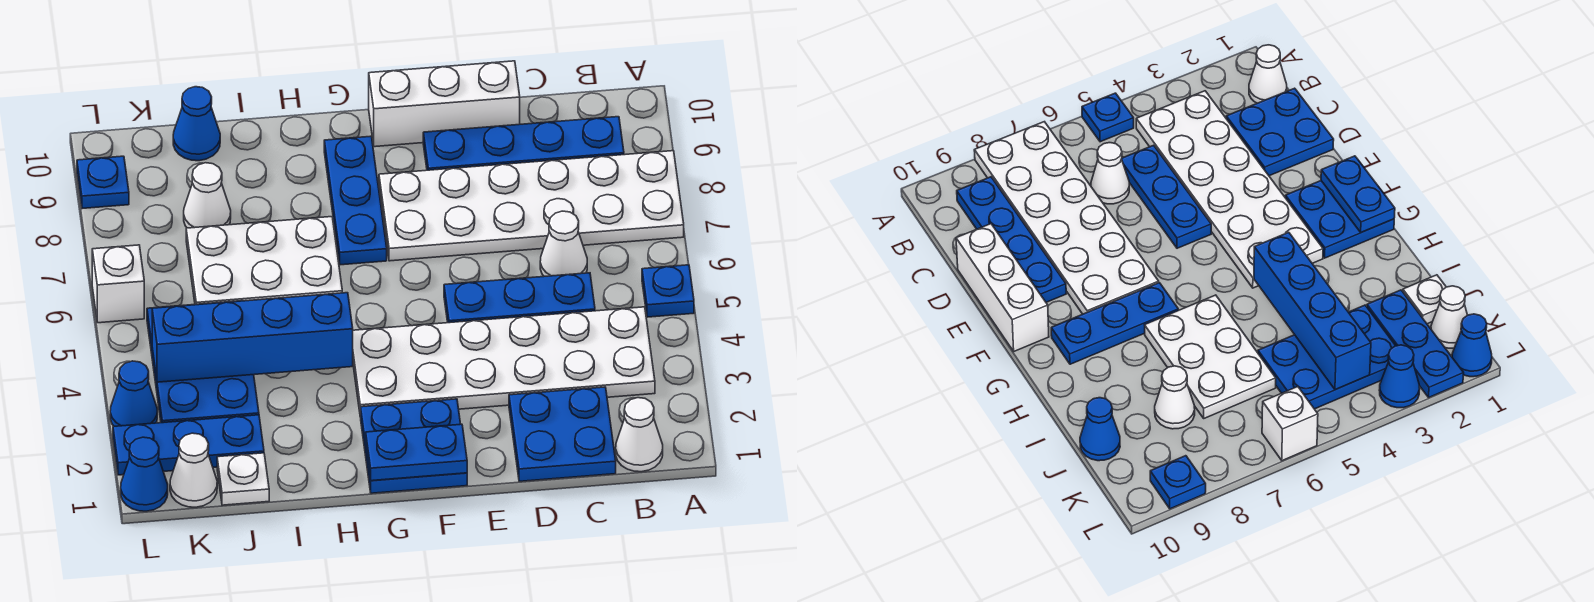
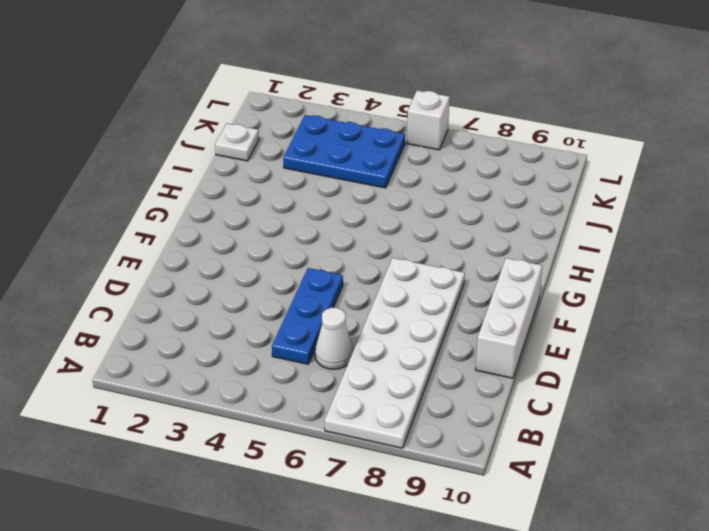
none -> blue plate A5 level 1
none -> white cone B1 level 1
none -> white plate B3:G4 level 1

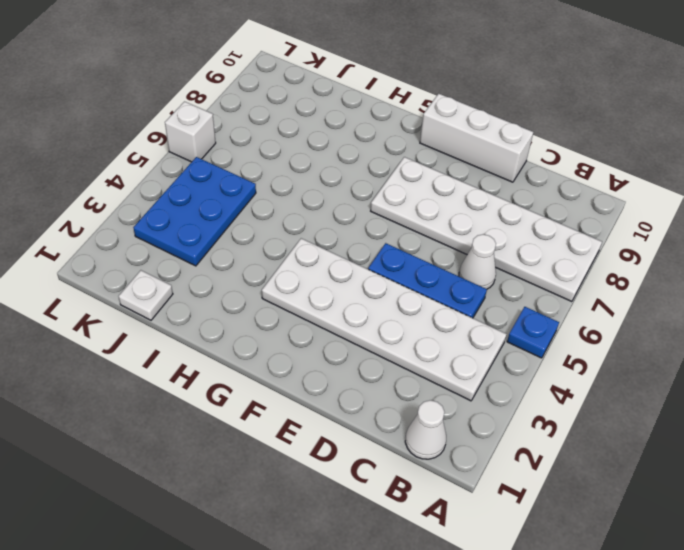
none -> blue plate B9:E9 level 1
none -> blue plate C1:D2 level 1
none -> blue plate F1:G2 level 1

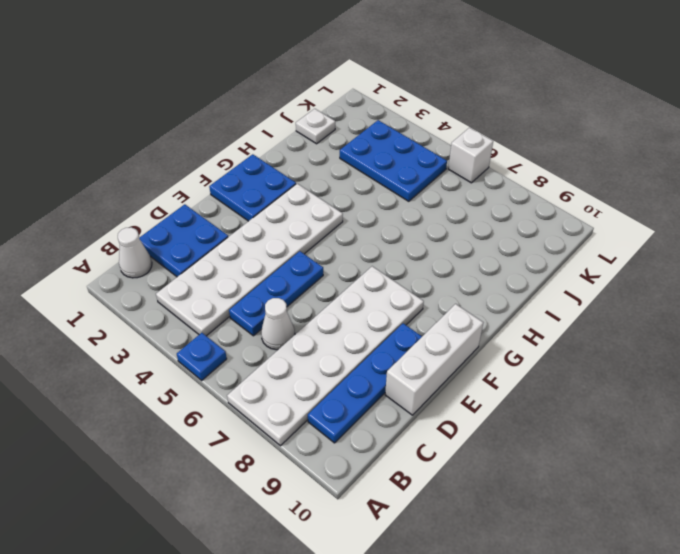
none -> blue plate G7:G9 level 1
none -> white plate H6:J7 level 1
none -> blue plate J2:L2 level 1

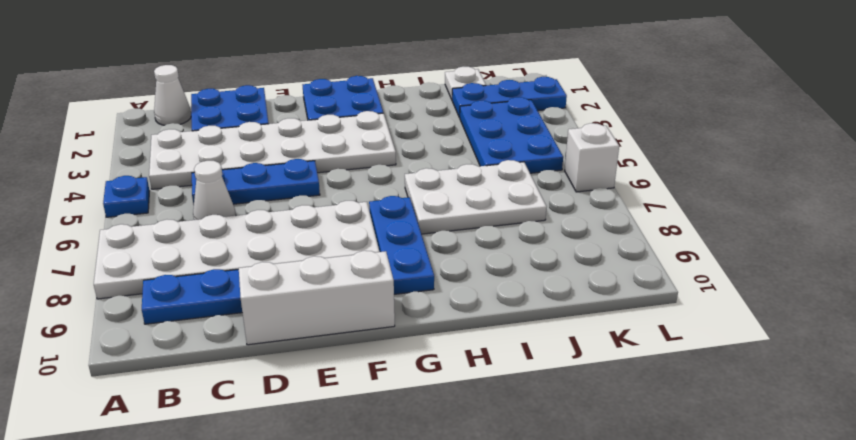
none -> white cone J8 level 1
none -> blue cone J10 level 1
none -> white cone K1 level 1

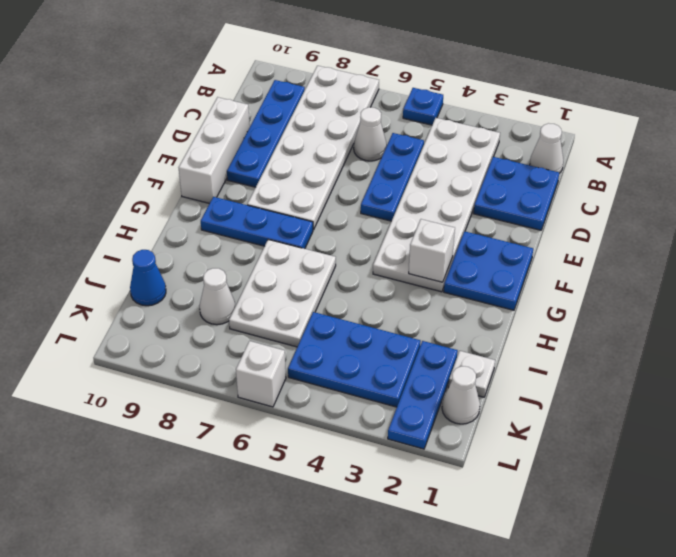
white brick G3 level 2 -> none
none -> blue cone L1 level 1
none -> blue cone L3 level 1
none -> blue plate L9 level 1

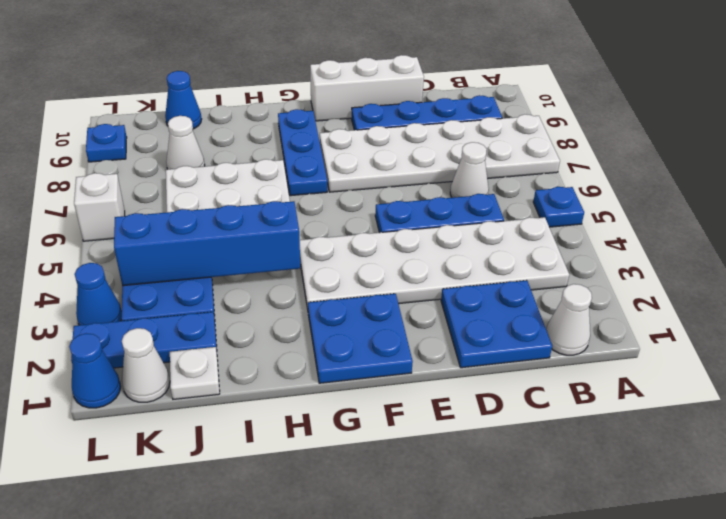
none -> blue plate F1:G1 level 2

